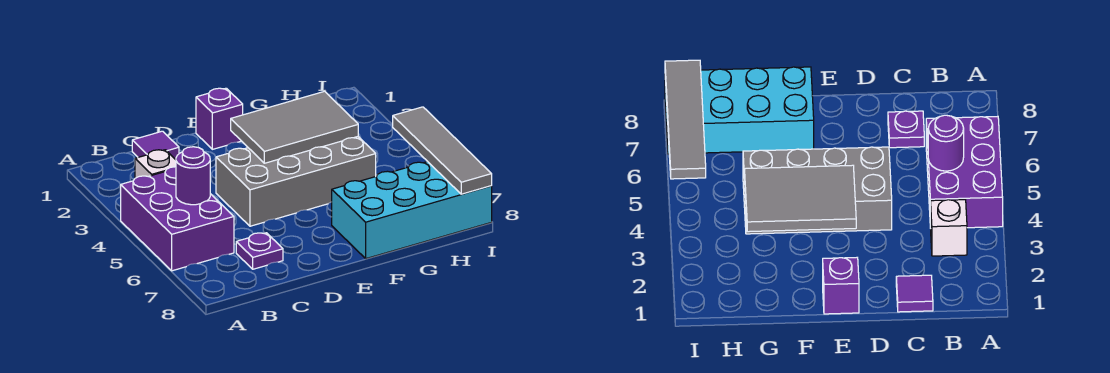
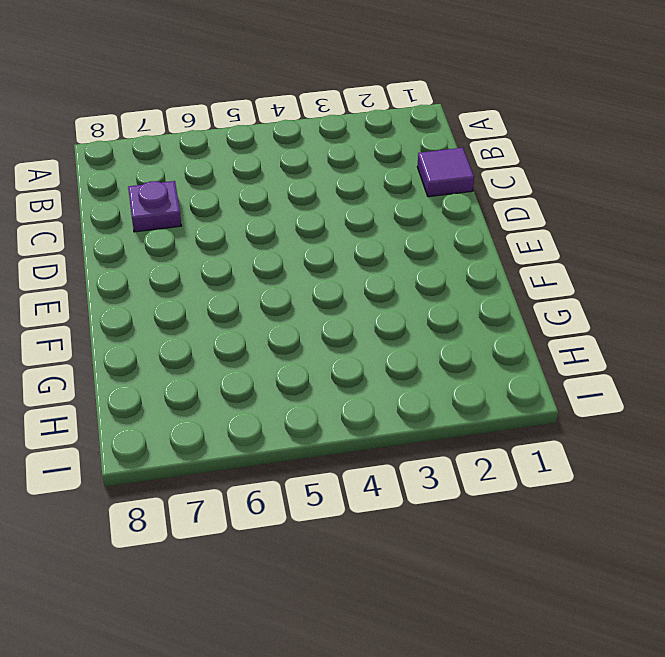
none -> purple brick A4:B6 level 1
none -> white brick B3 level 1

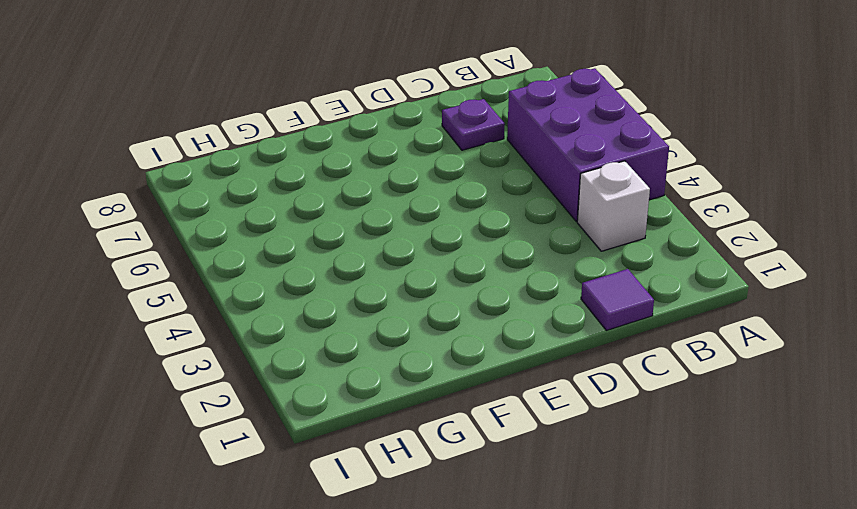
none -> grey brick D4:G5 level 1
none -> purple brick E1 level 1

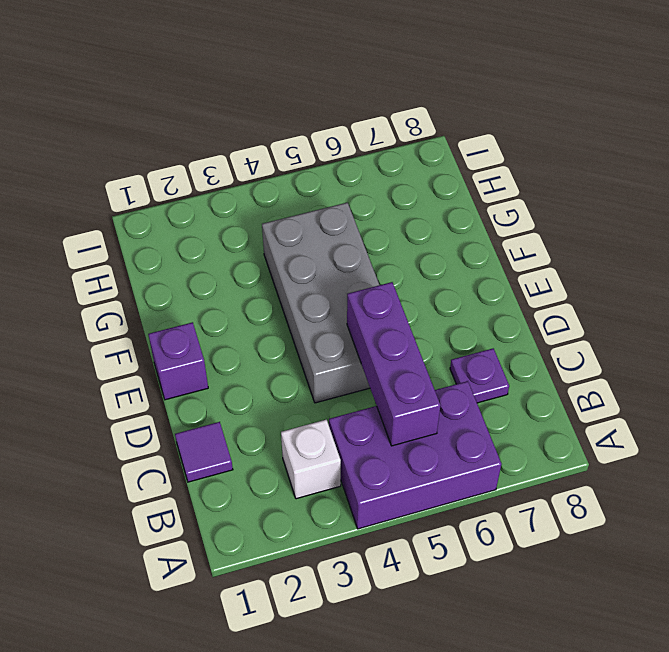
purple brick B5:D5 level 2 -> purple round brick B5 level 2
none -> cyan brick F7:I8 level 1
none -> grey tile E3:G4 level 2

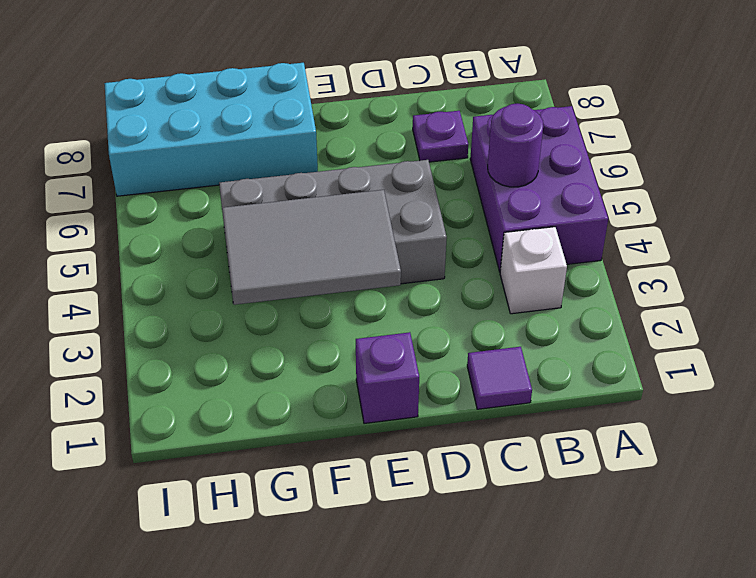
none -> grey tile I5:I8 level 2

